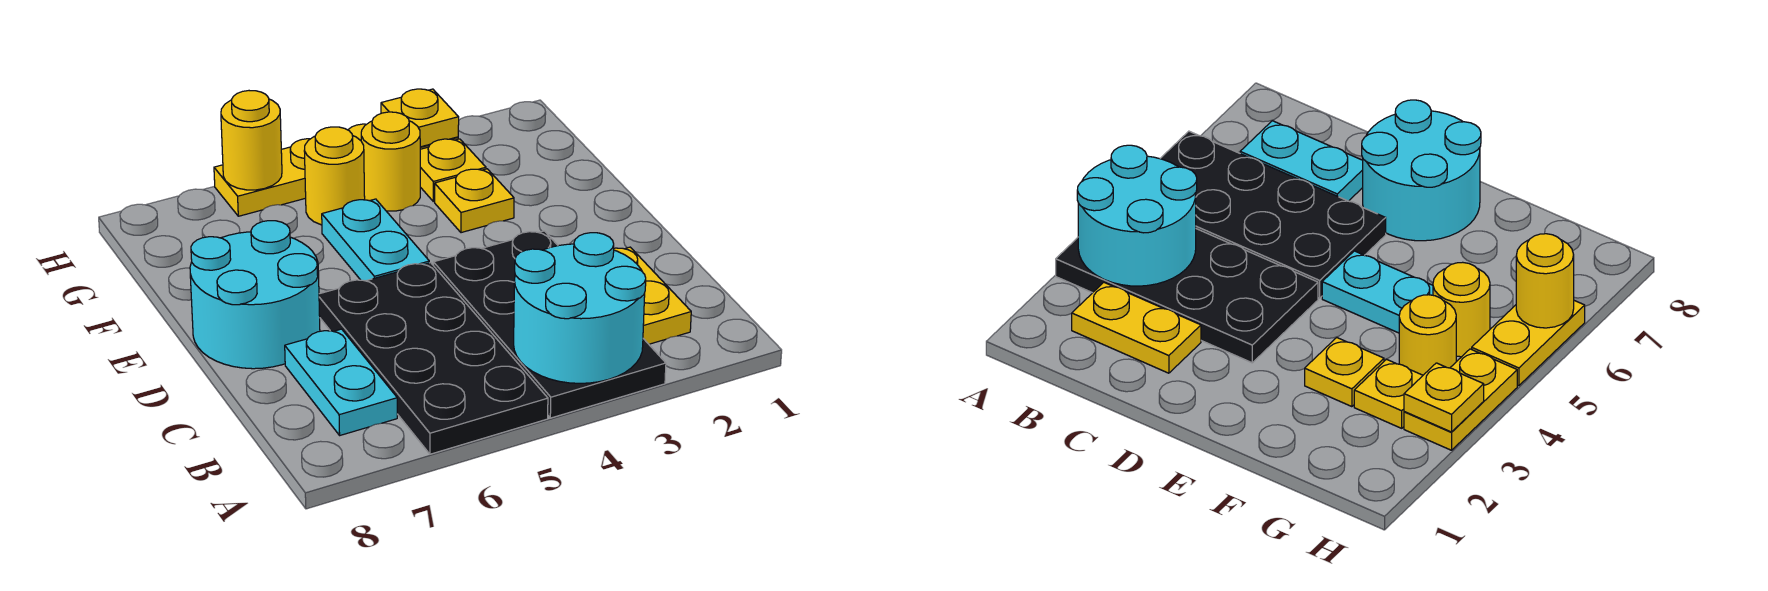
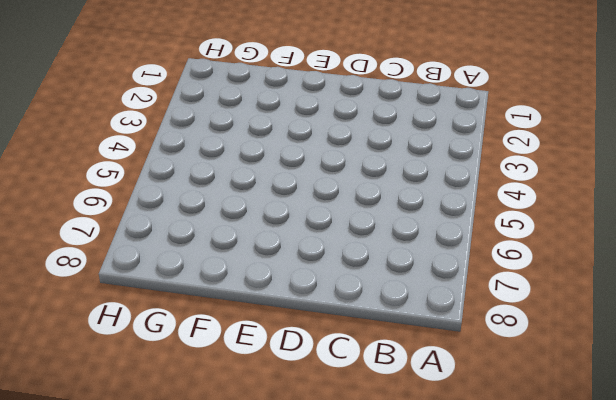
none -> black plate A3:D4 level 1
none -> black plate A5:D6 level 1
none -> yellow plate B2:C2 level 1

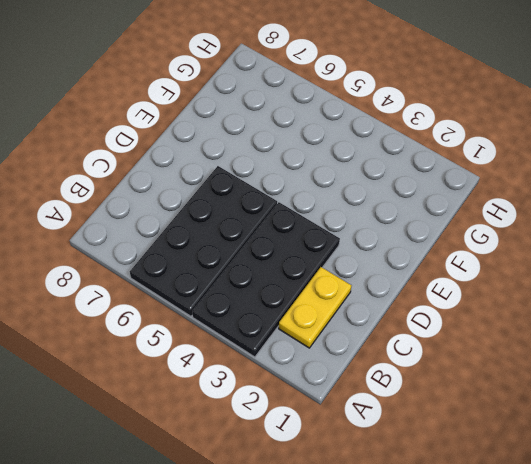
none -> cyan plate B7:C7 level 1
none -> cyan round brick D7:E8 level 1
none -> cyan plate E5:F5 level 1

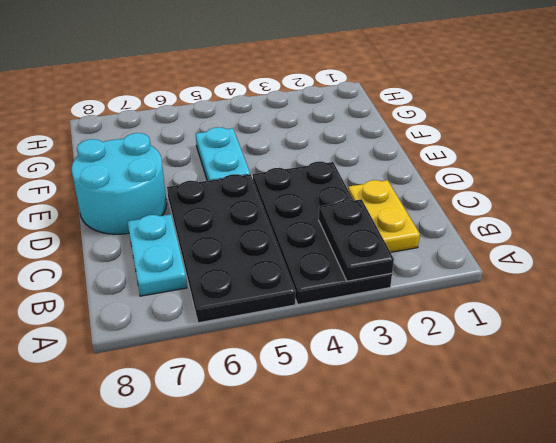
black plate A3:B3 level 2 -> cyan round brick A3:B4 level 2
none -> yellow plate F3 level 1
none -> yellow plate G3 level 1
none -> yellow round brick G4 level 1

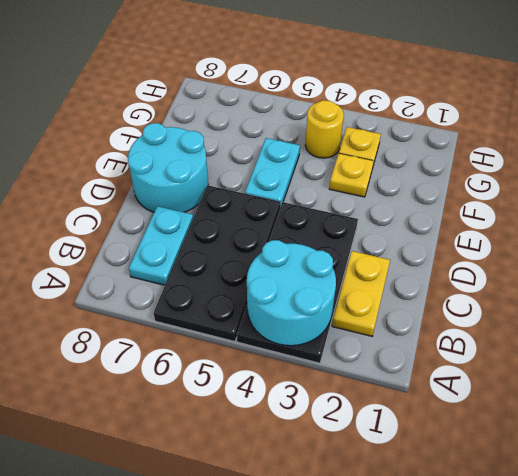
none -> yellow round brick G5 level 1
none -> yellow plate H3:H4 level 1
none -> yellow plate H5:H6 level 1

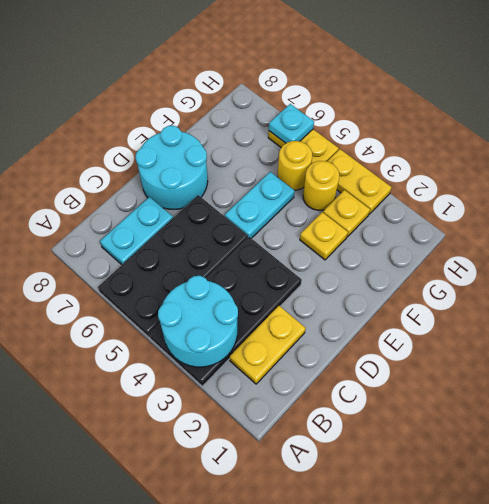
cyan plate H6 level 2 -> yellow round brick H6 level 2
none -> yellow plate H3 level 2

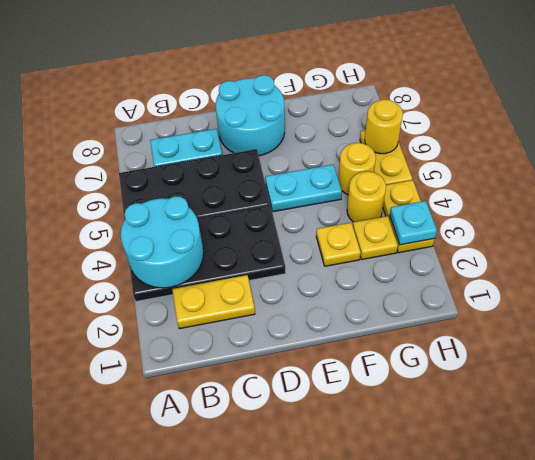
cyan plate H3 level 2 -> yellow plate H3 level 2

